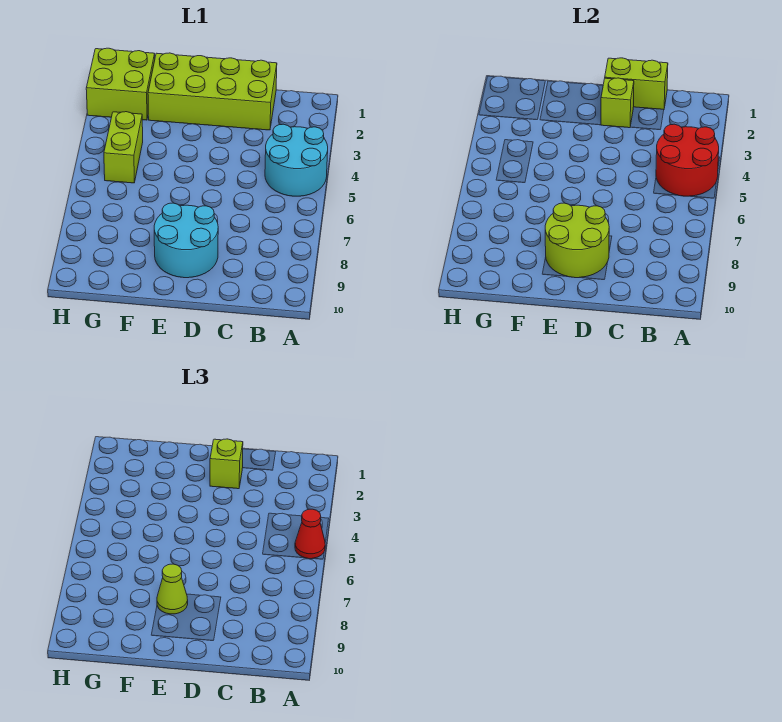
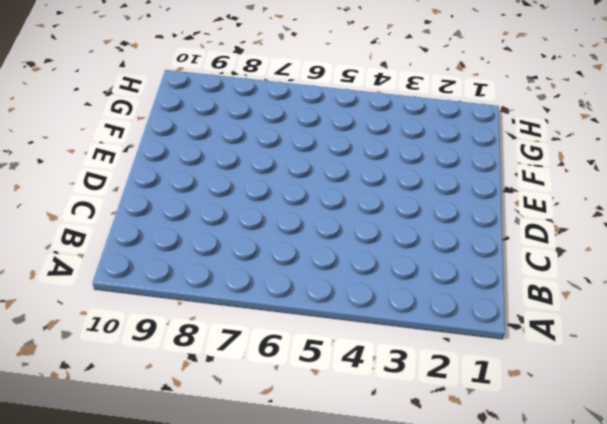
none -> cyan round brick A4:B5 level 1
none -> lime brick C1:F2 level 1
none -> cyan round brick D8:E9 level 1

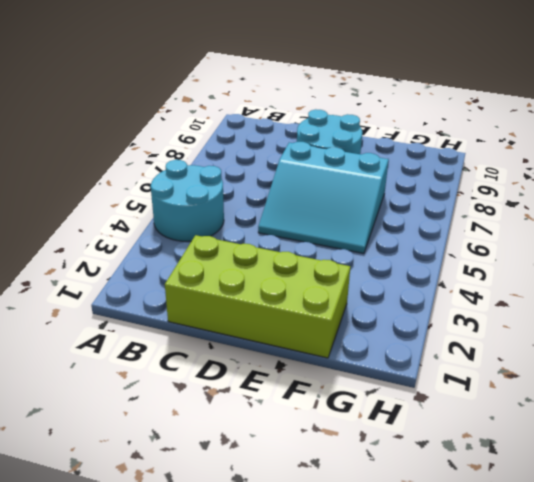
cyan slope D5:F7 level 1 top 7 -> none
none -> lime brick G1:H2 level 1
none -> lime brick G4:G5 level 1
none -> red round brick A4:B5 level 2

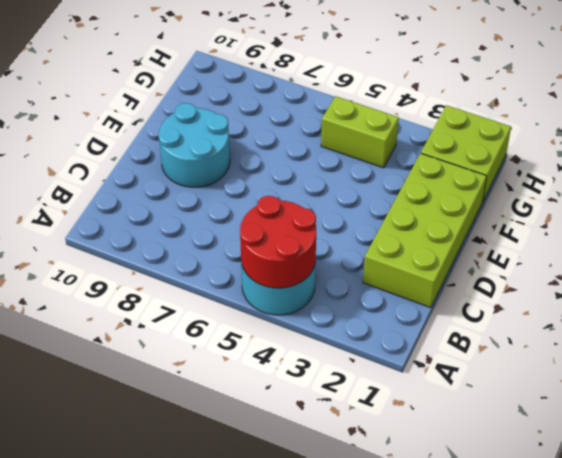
none -> lime brick C1:D1 level 2
none -> lime brick D2 level 2
none -> lime round brick D8:E9 level 2

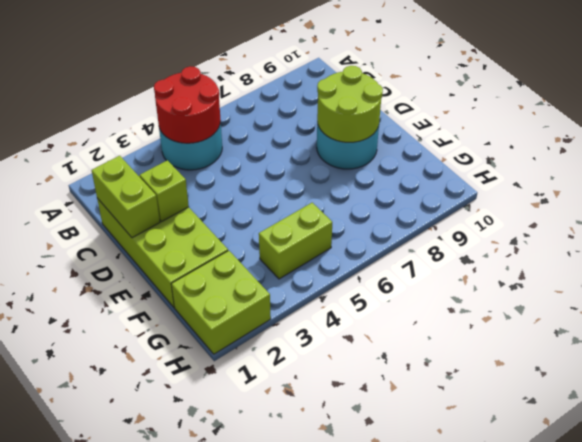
none -> red cone A5 level 3
none -> lime brick D2 level 3
none -> lime cone E8 level 3

